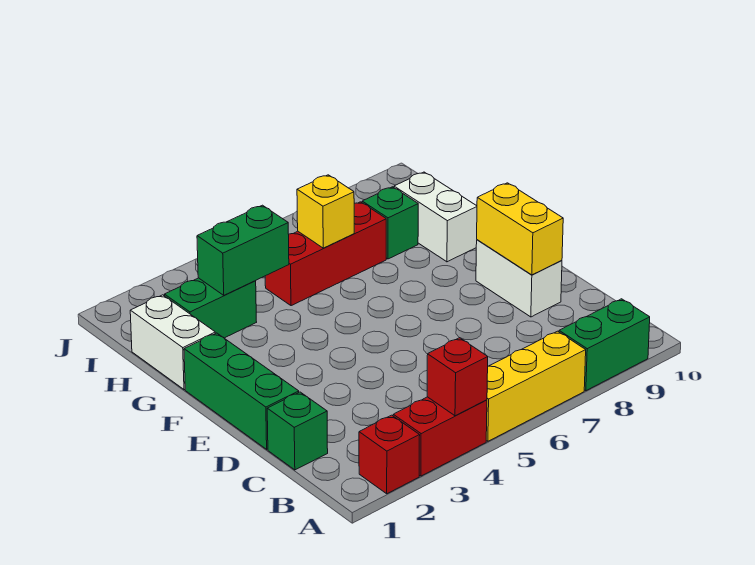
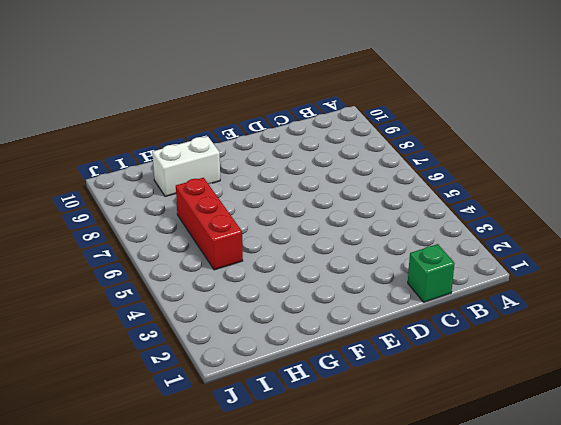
none -> red brick A2 level 1
none -> red brick A3:A4 level 1
none -> yellow brick A5:A7 level 1

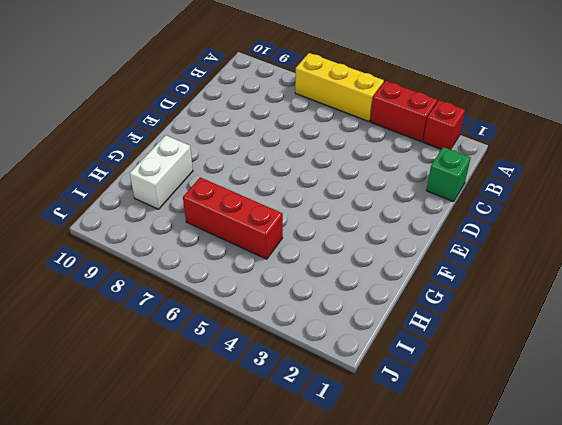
none -> green brick A8:A9 level 1
none -> green brick D1:F1 level 1
none -> white brick D9:E9 level 1

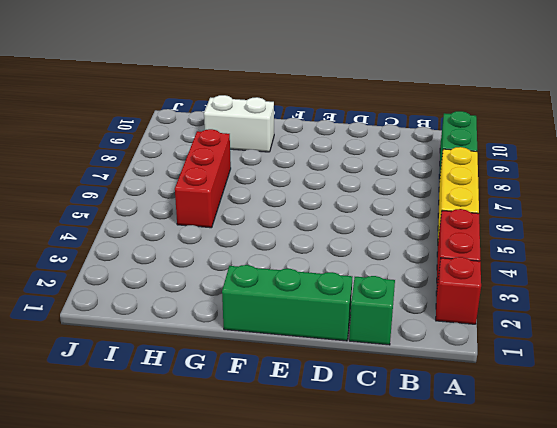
none -> white brick D9:E9 level 1
none -> white brick G1:H1 level 1
none -> green brick H2:H3 level 1

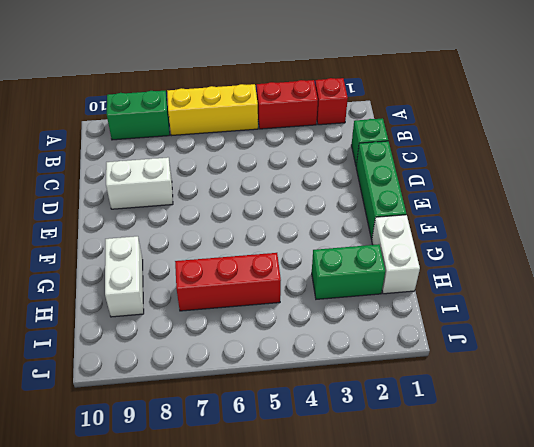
white brick D8:D9 level 1 -> white brick D9:E9 level 1
none -> green brick H8 level 1
none -> red brick A4 level 2
none -> yellow brick D9:E9 level 2

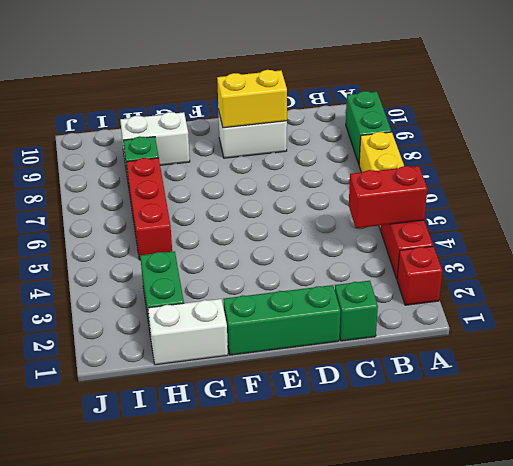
red brick A4:B4 level 2 -> red brick A4 level 2
none -> green brick H3:H4 level 2
none -> yellow brick H6 level 2

